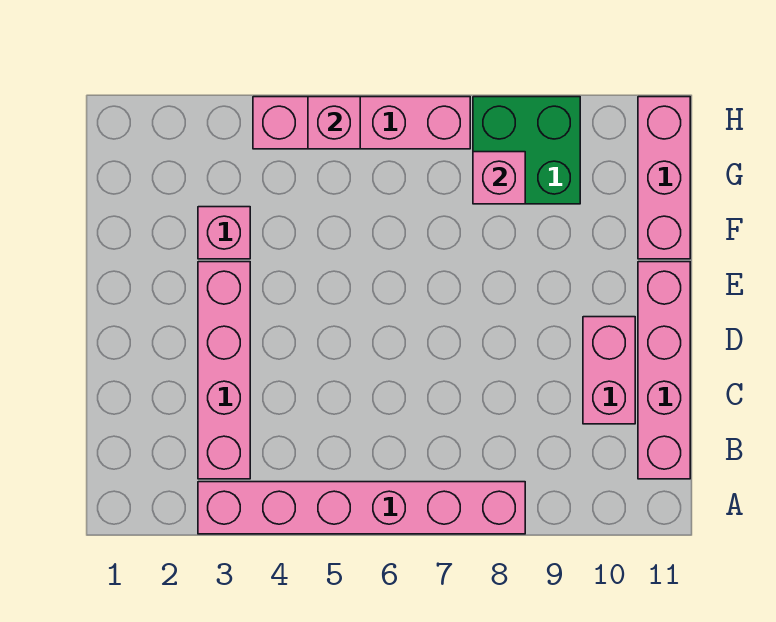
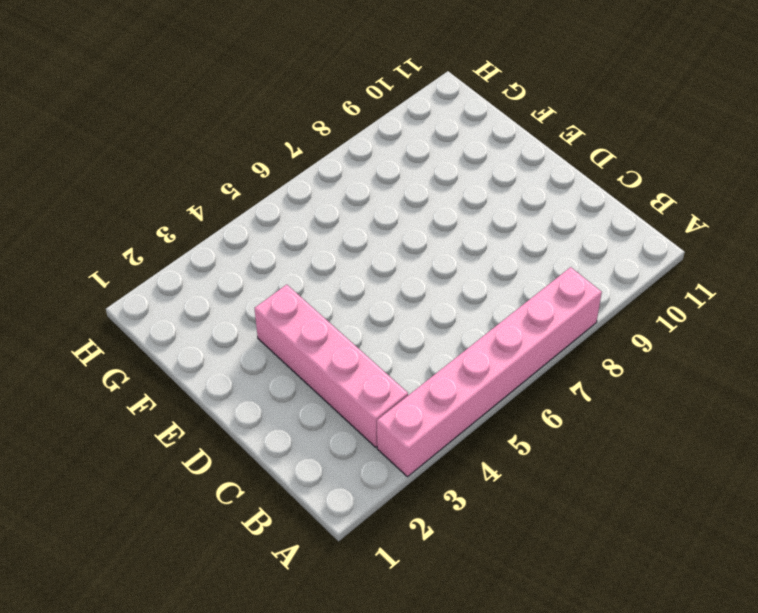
none -> pink brick B11:E11 level 1
none -> pink brick C10:D10 level 1

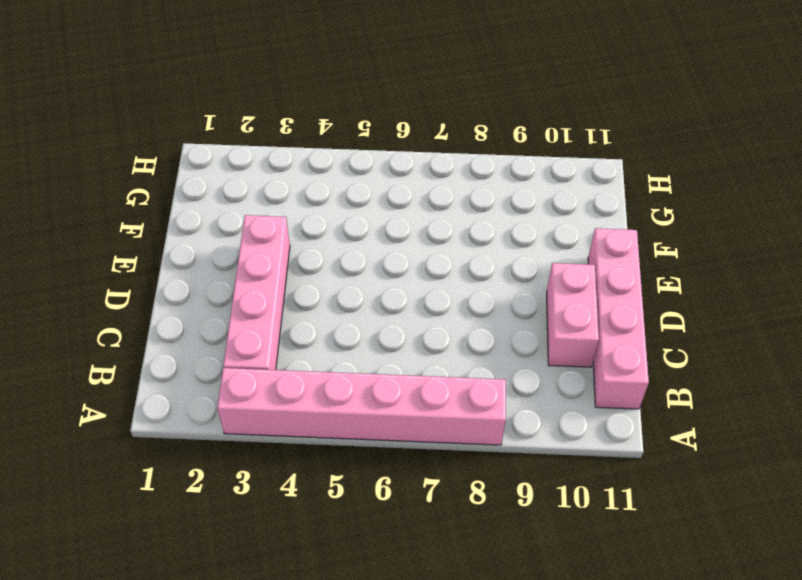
none -> pink brick F3 level 1
none -> pink brick F11:H11 level 1

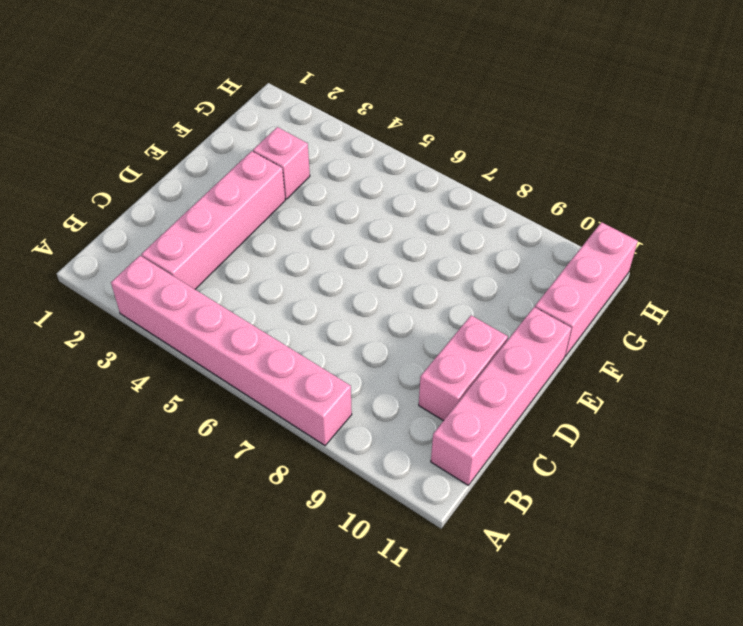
none -> green brick G8:H9 level 1
none -> pink brick H4:H7 level 1

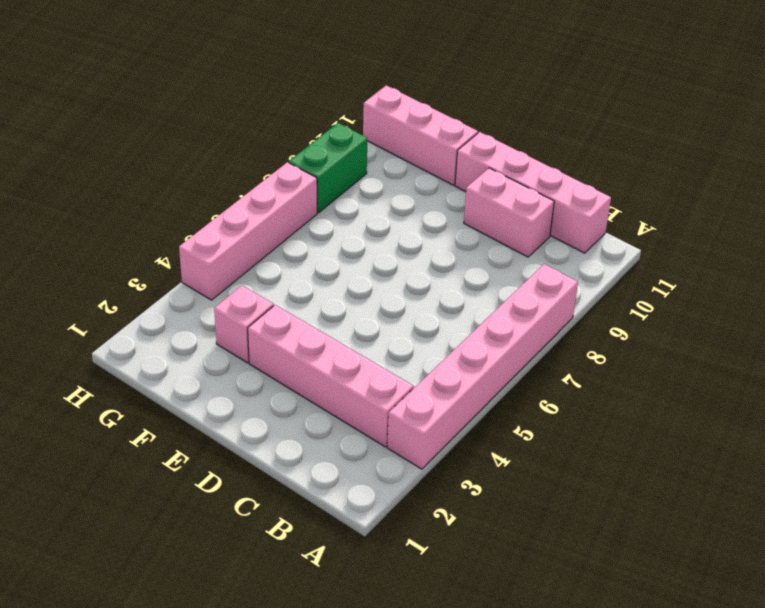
green brick H8:H9 level 1 -> green brick G8:H9 level 1
none -> pink brick G8 level 2
none -> pink brick H5 level 2

